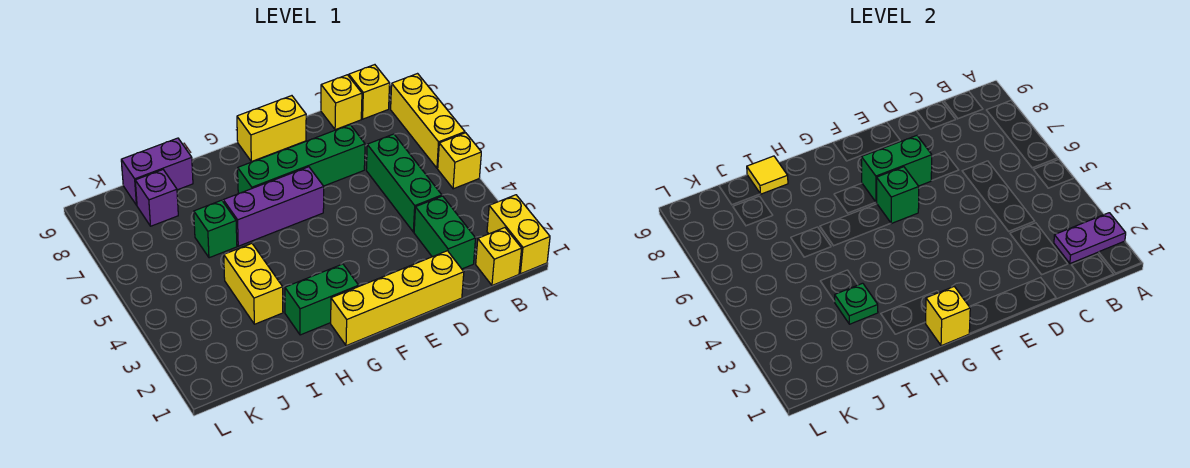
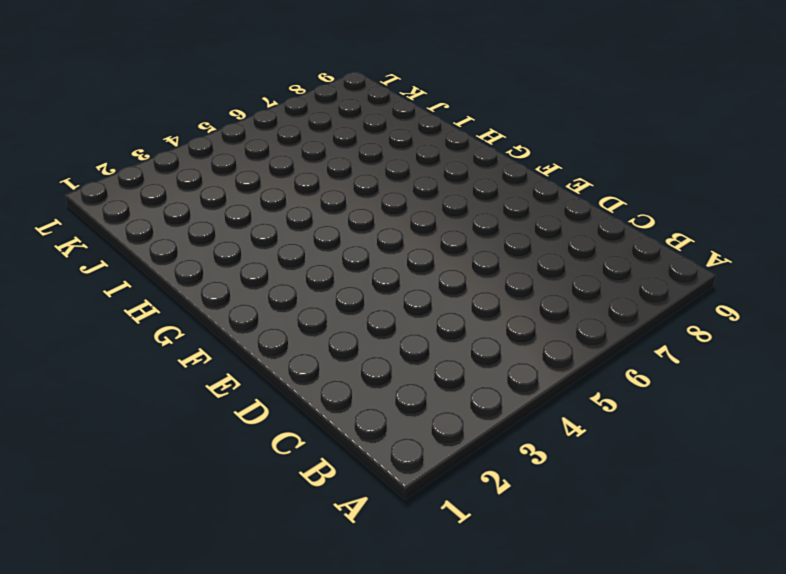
none -> yellow brick A1:A2 level 1
none -> yellow brick A5 level 1
none -> yellow brick A6:A8 level 1

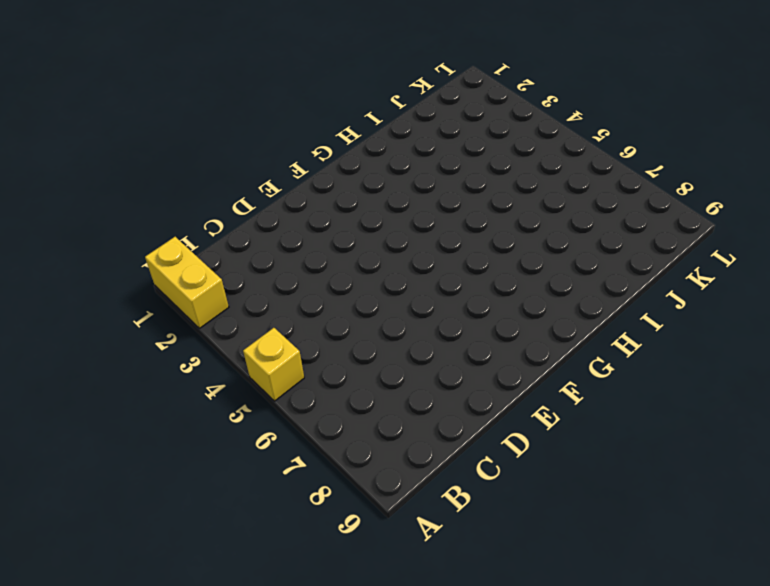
none -> yellow brick A6:A8 level 1
none -> yellow brick B1 level 1
none -> yellow brick B9 level 1

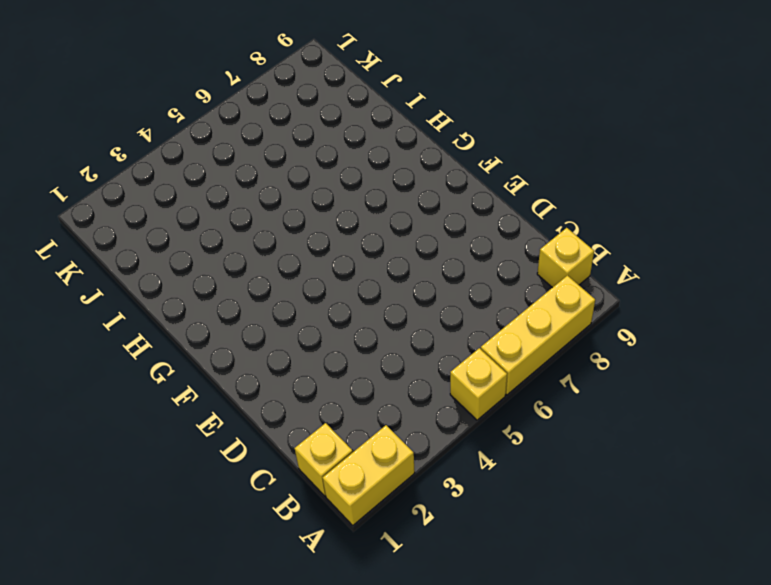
none -> green brick C2:C3 level 1
none -> green brick C4:C6 level 1
none -> yellow brick C9 level 1

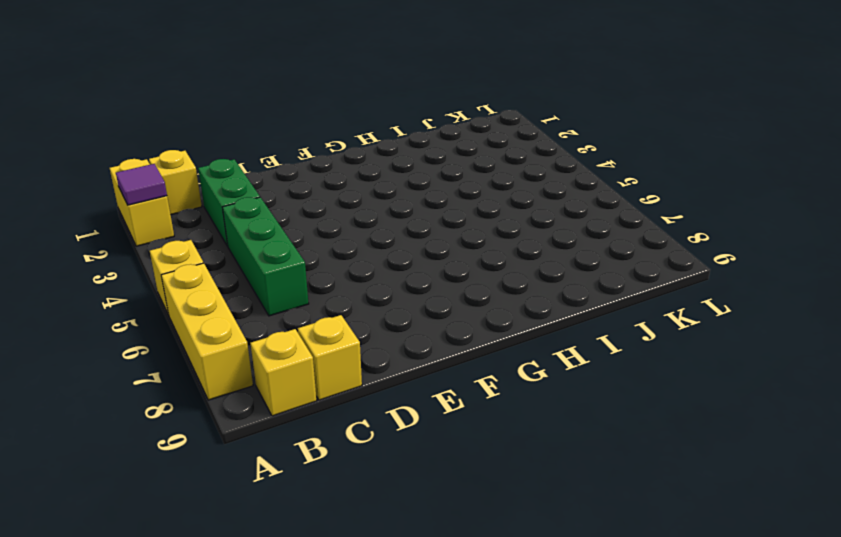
purple tile A2 level 2 -> purple plate A2:B2 level 2
none -> yellow brick D1:G1 level 1
none -> green brick D7:G7 level 1
none -> yellow brick E9:F9 level 1

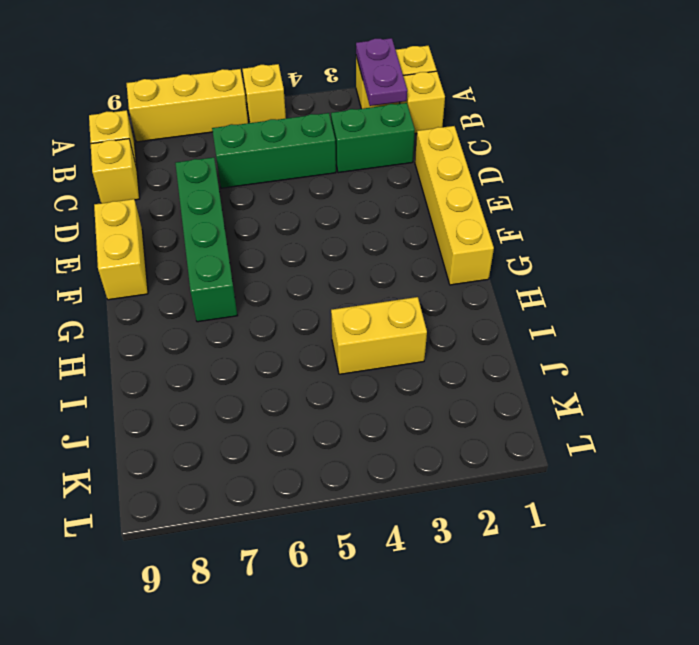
none -> purple brick F6:H6 level 1
none -> green brick G2:H2 level 1
none -> green brick I6 level 1

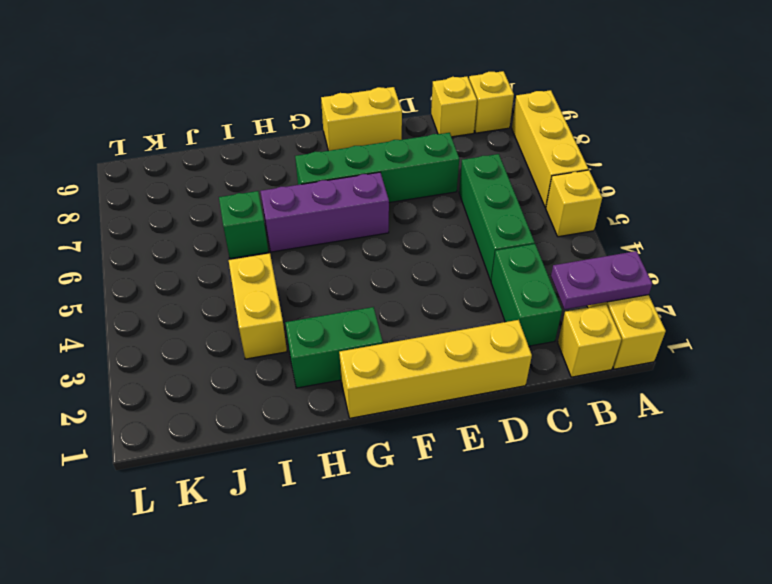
none -> purple brick I9:J9 level 1
none -> purple brick J8 level 1
none -> green brick E7:F7 level 2

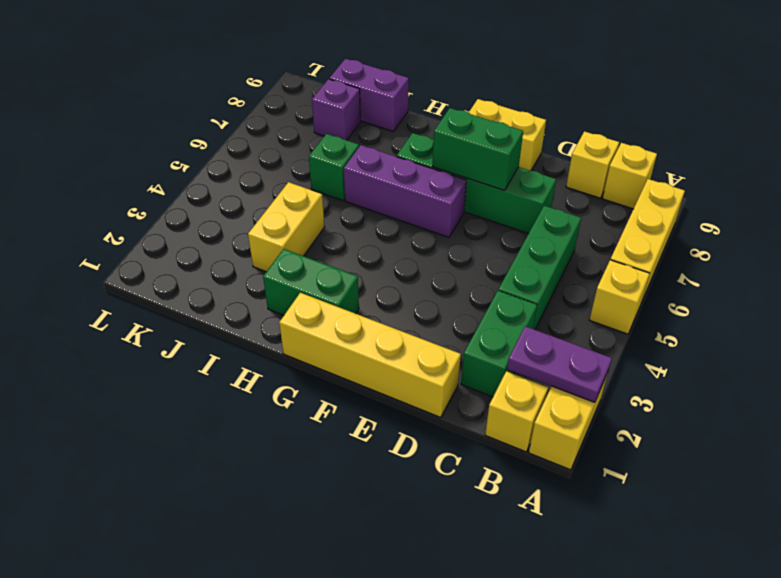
none -> green brick F6 level 2
none -> yellow brick G1 level 2
none -> green plate I3 level 2

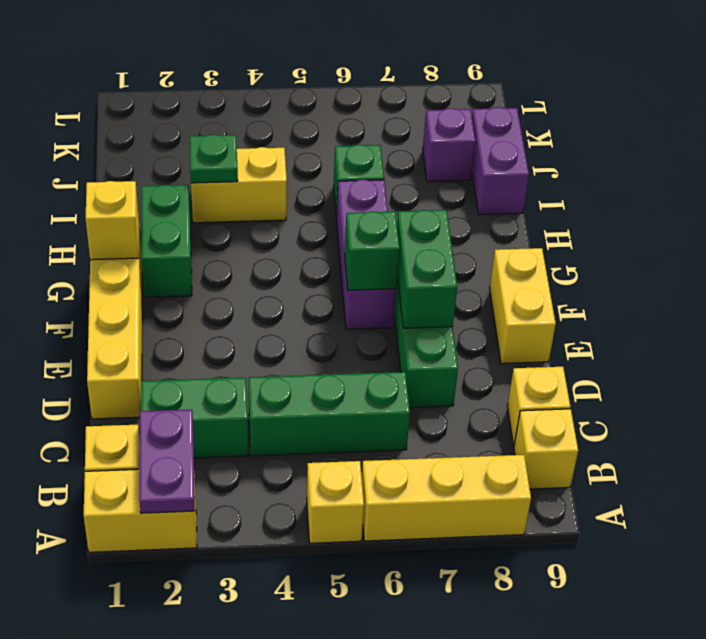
none -> yellow tile I9 level 2

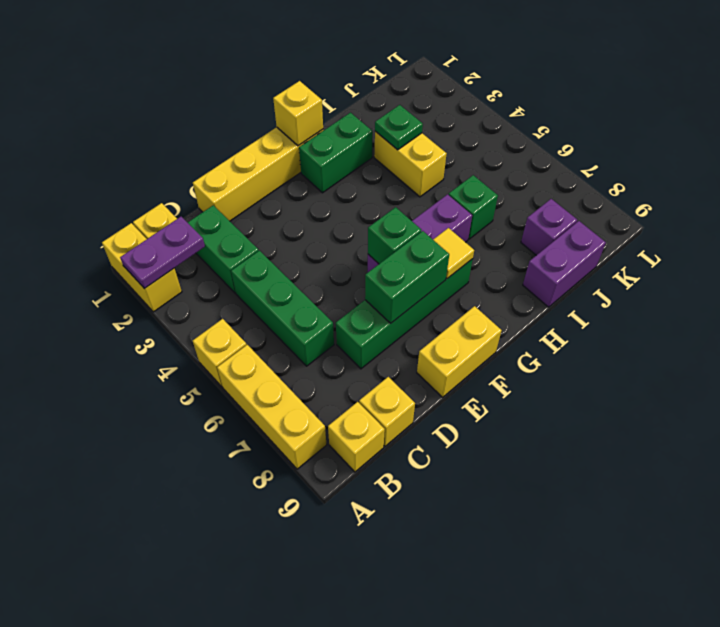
yellow tile G7 level 2 -> yellow tile I9 level 2

